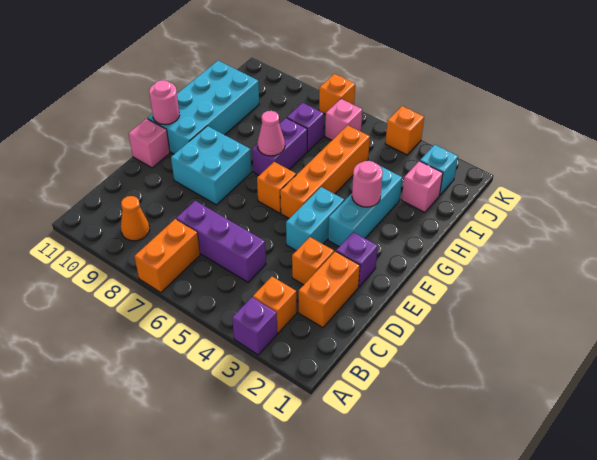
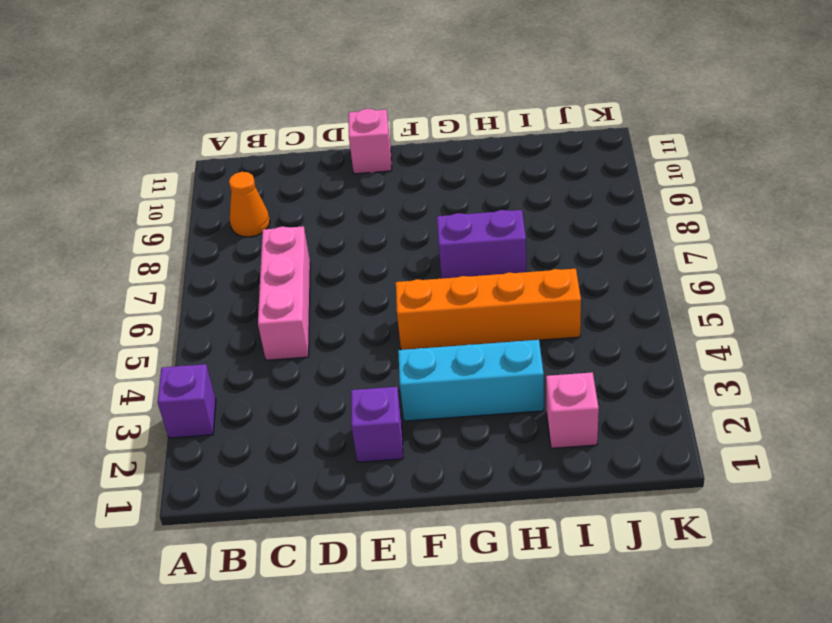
pink brick C5:C7 level 1 -> purple brick C5:C7 level 1
none -> orange brick A7:B7 level 1
none -> orange brick B3 level 1
none -> orange brick C2:D2 level 1

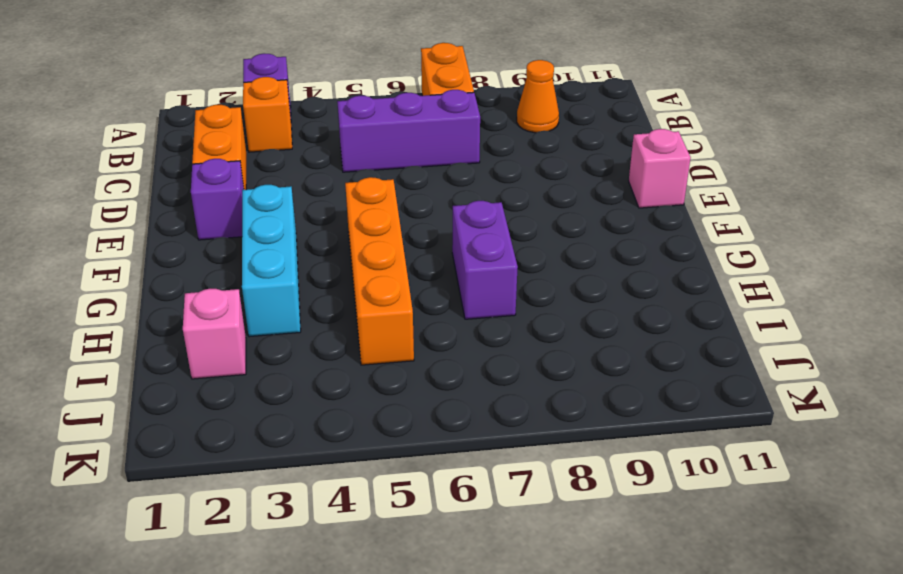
none -> orange brick D3 level 1
none -> cyan brick E4:F4 level 1
none -> cyan brick E8:F9 level 1

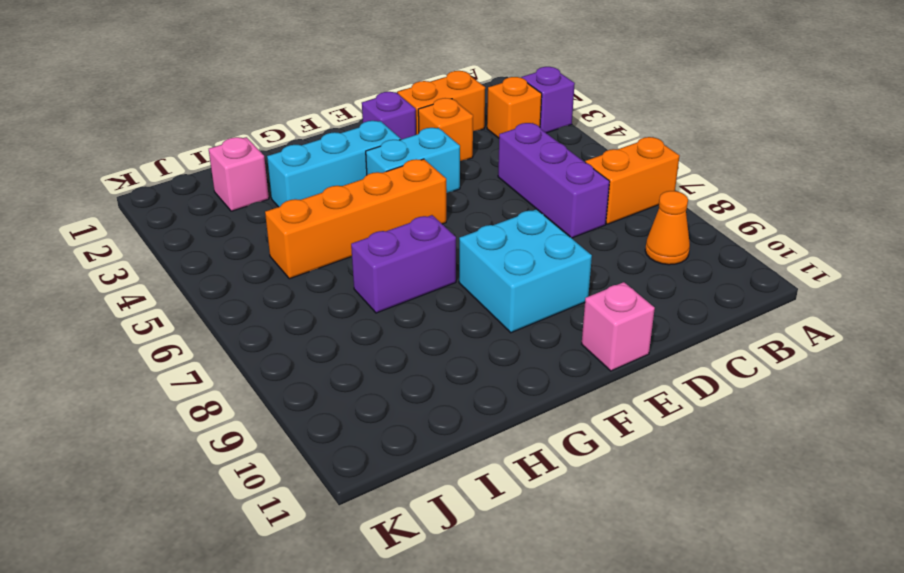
none -> orange brick F6 level 1
none -> cyan brick F10:I11 level 1
none -> purple brick I7 level 1

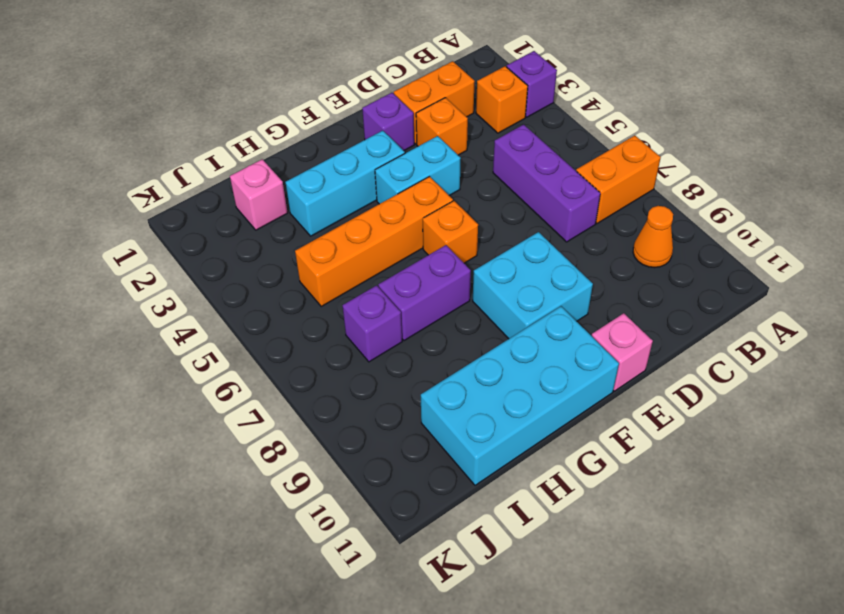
none -> cyan brick J2 level 1
none -> pink brick J6 level 1
none -> orange brick K4 level 1

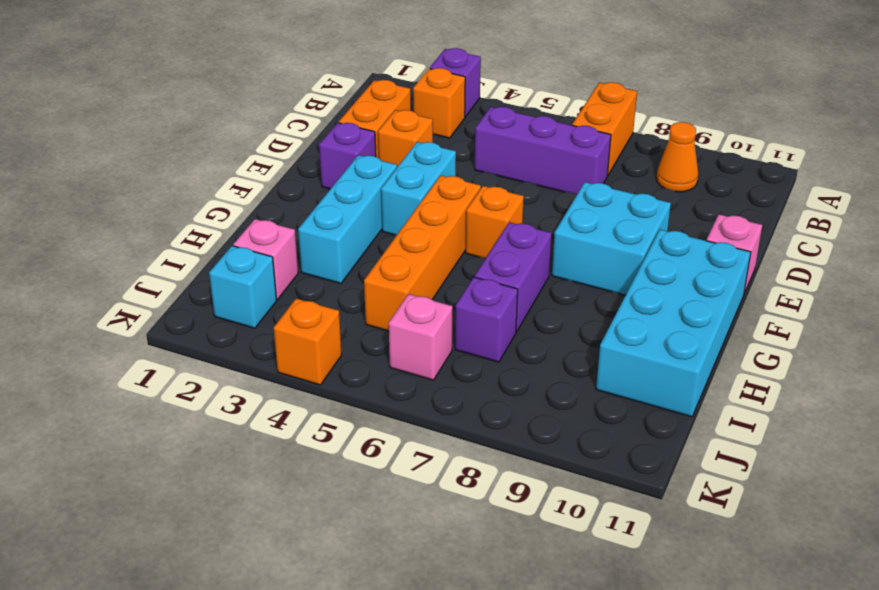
none -> orange brick K7 level 1
none -> pink round brick F11 level 2
none -> pink round brick G3 level 2

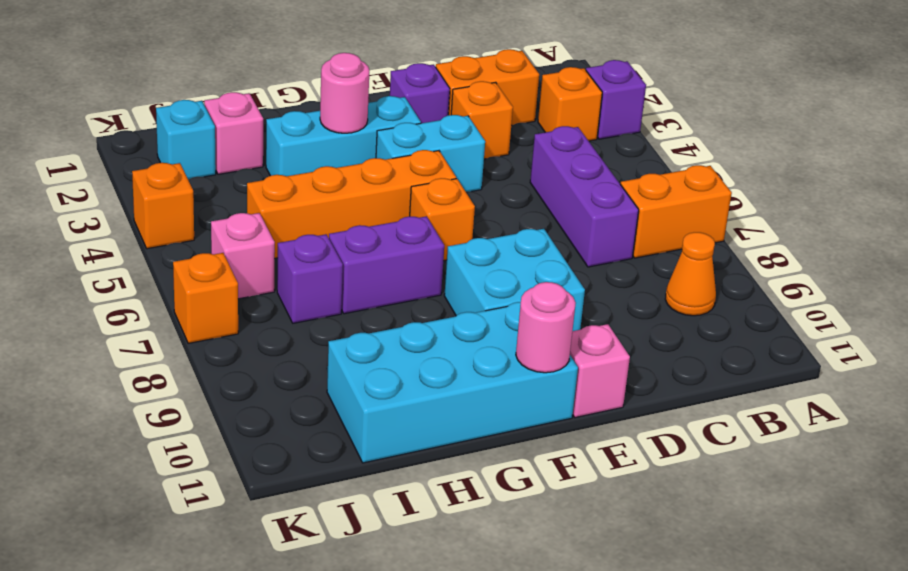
none -> pink cone G7 level 2

